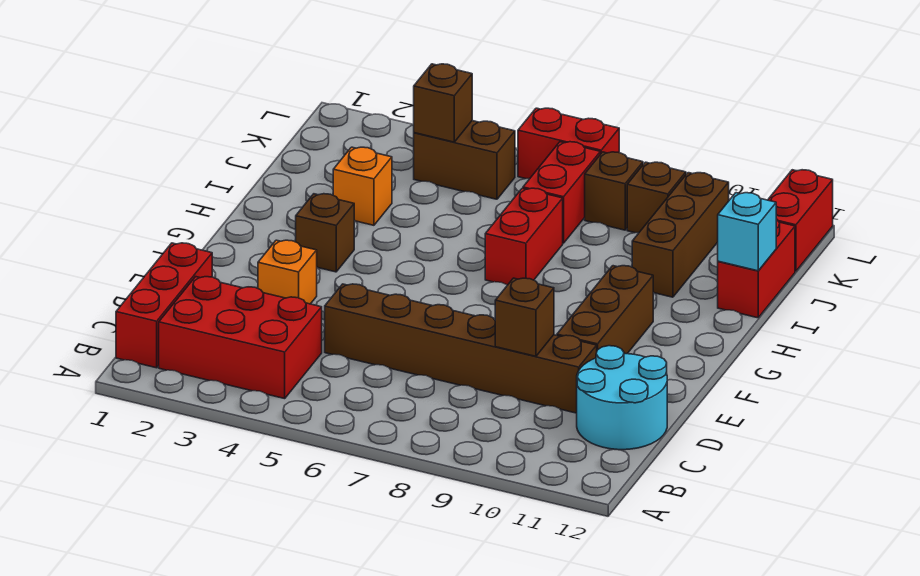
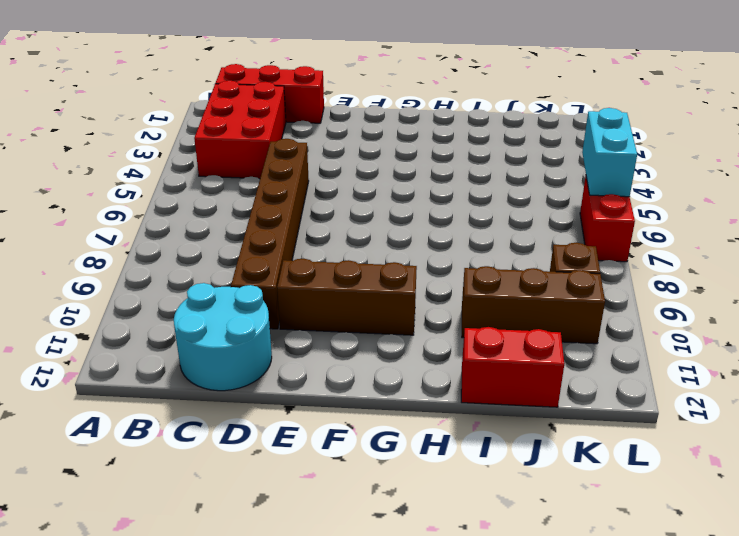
cyan brick L5:L6 level 2 -> none
none -> orange brick E3 level 1
none -> brown brick G3 level 1
none -> red brick H7:I7 level 1

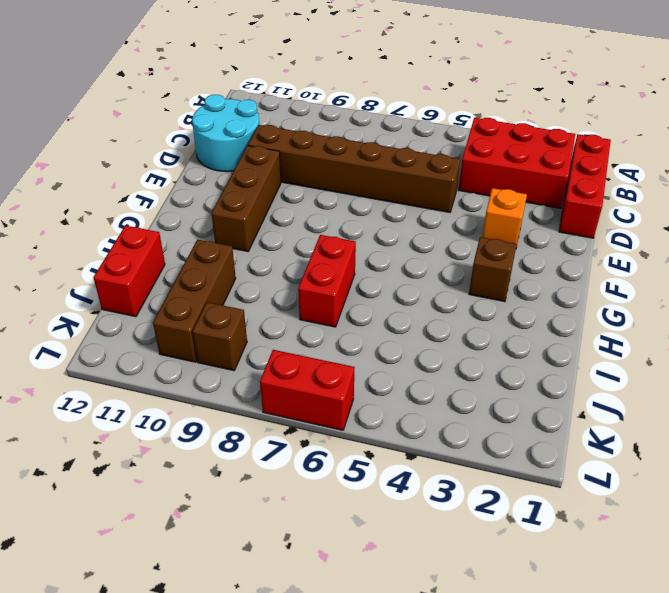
none -> orange brick I3 level 1
none -> red brick J7:K7 level 1
none -> brown brick K4:K5 level 1

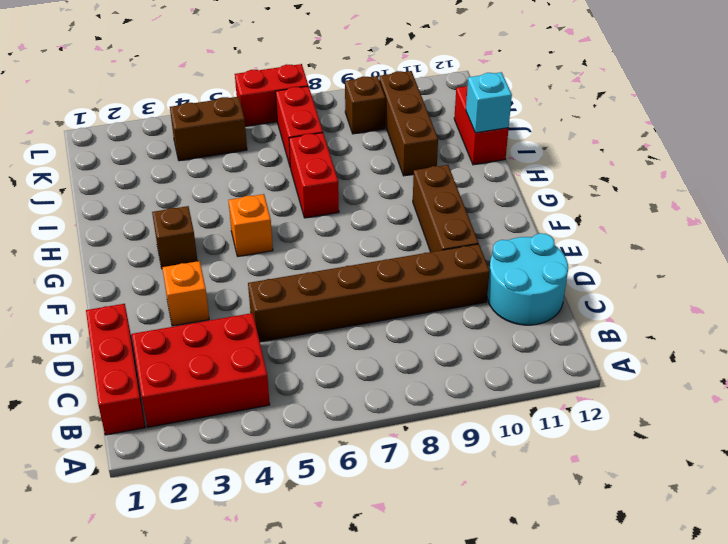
orange brick G5 level 1 -> orange brick I3 level 1
none -> brown brick K8 level 1
none -> red brick K12:L12 level 1
none -> brown brick D9 level 2

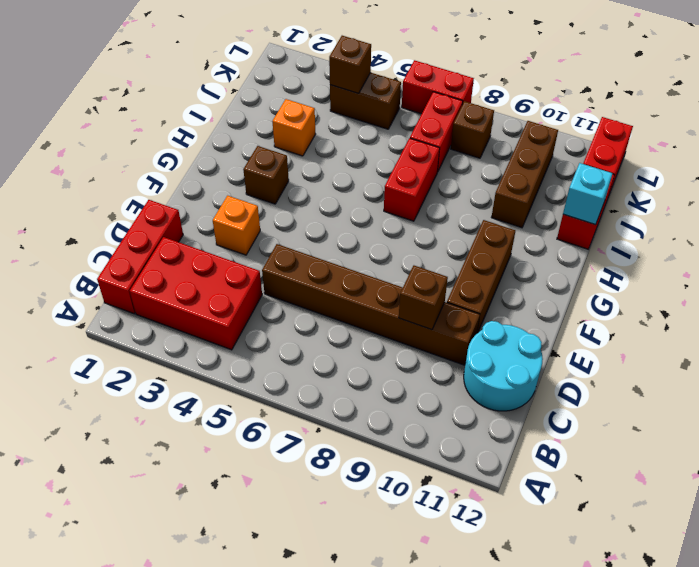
none -> brown brick K9 level 1

